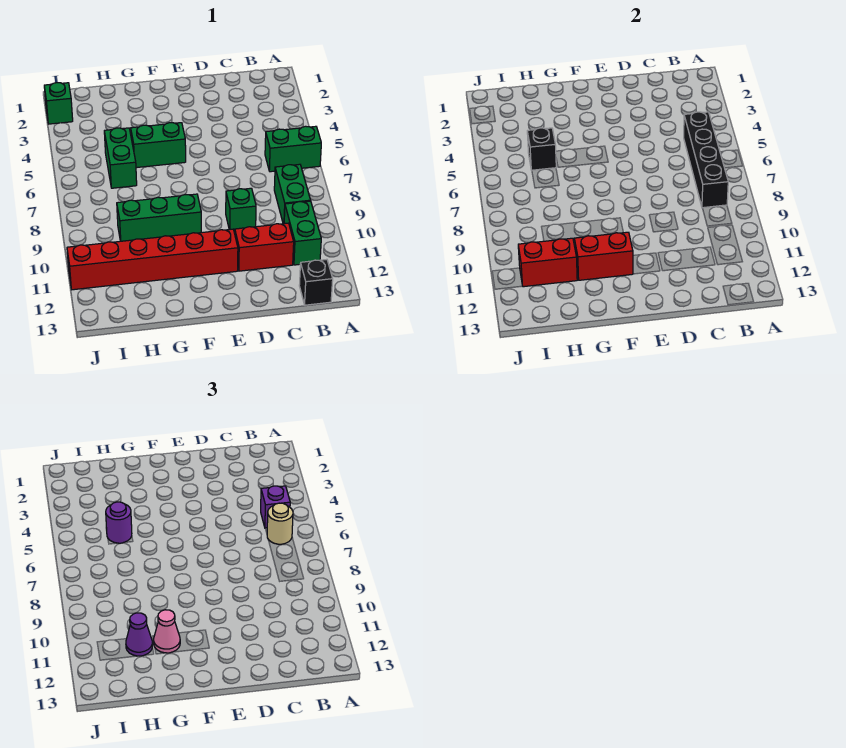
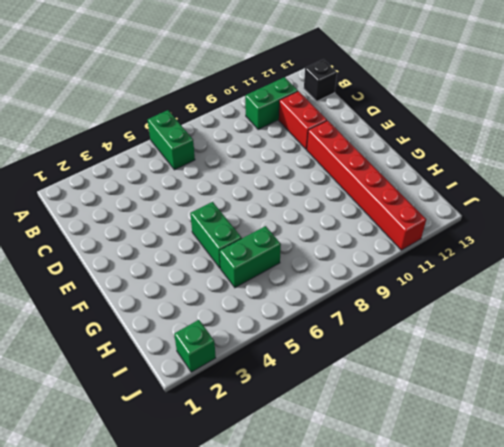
none -> green brick B8:B9 level 1
none -> green brick D9 level 1
none -> green brick F9:H9 level 1

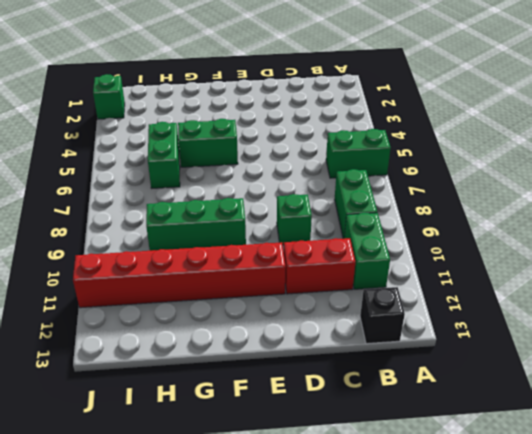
none -> black brick B5:B8 level 2
none -> red brick F11:G11 level 2
none -> black brick H5 level 2

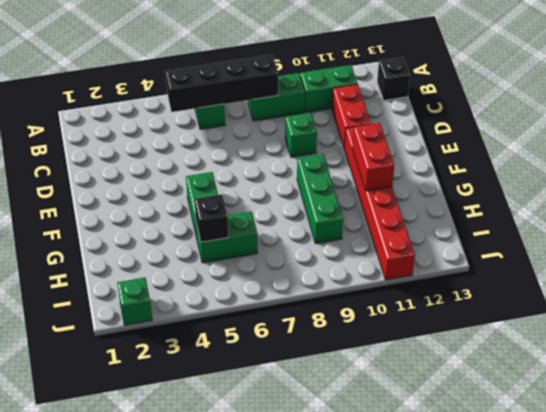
none -> red brick H11:I11 level 2
none -> purple brick B5 level 3
none -> tan round brick B6 level 3

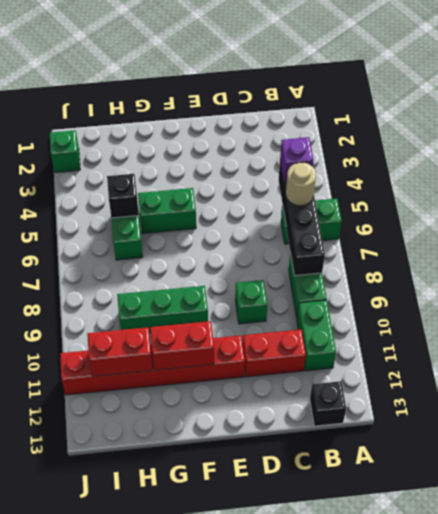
none -> pink cone G11 level 3
none -> purple round brick H5 level 3
none -> purple cone H11 level 3

